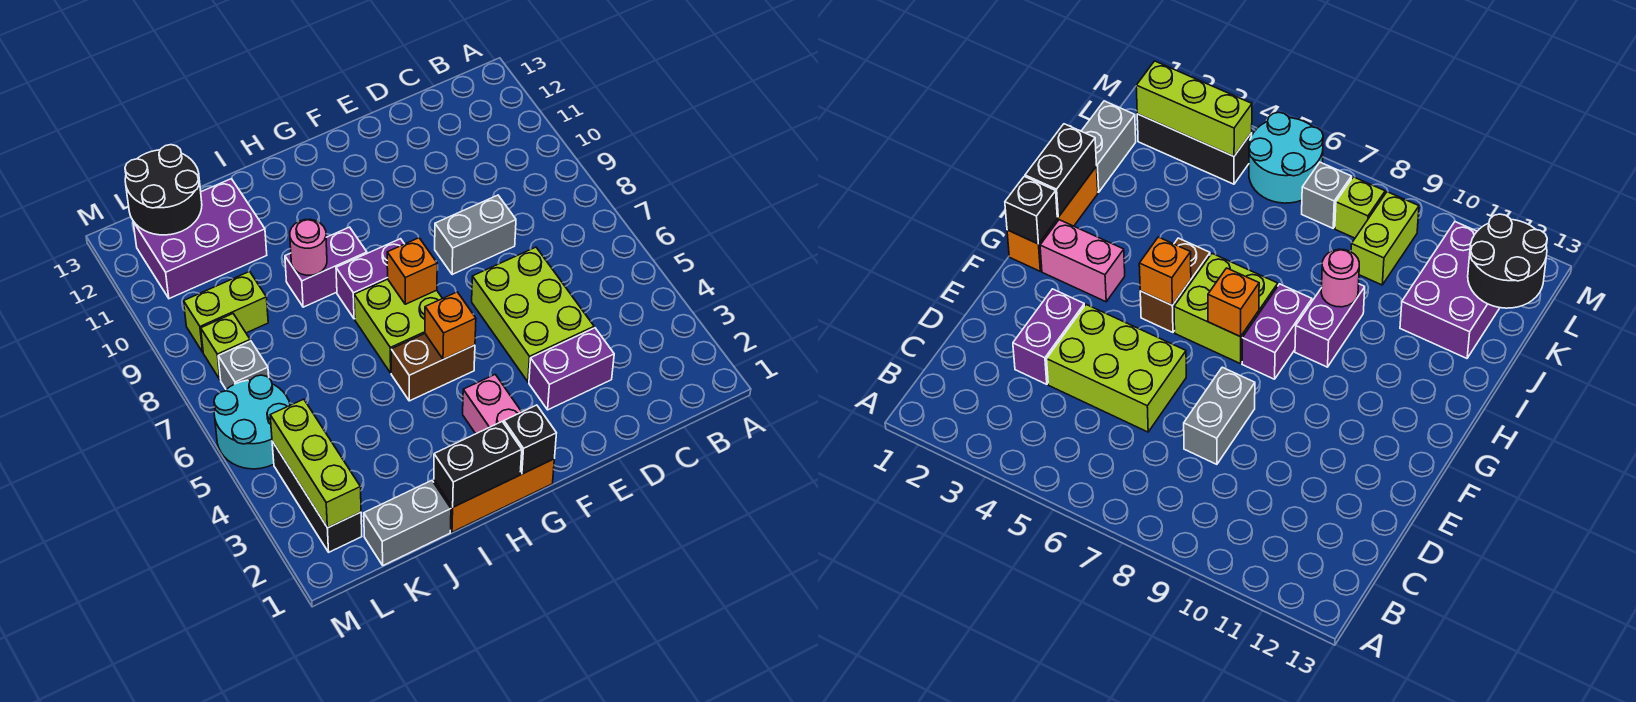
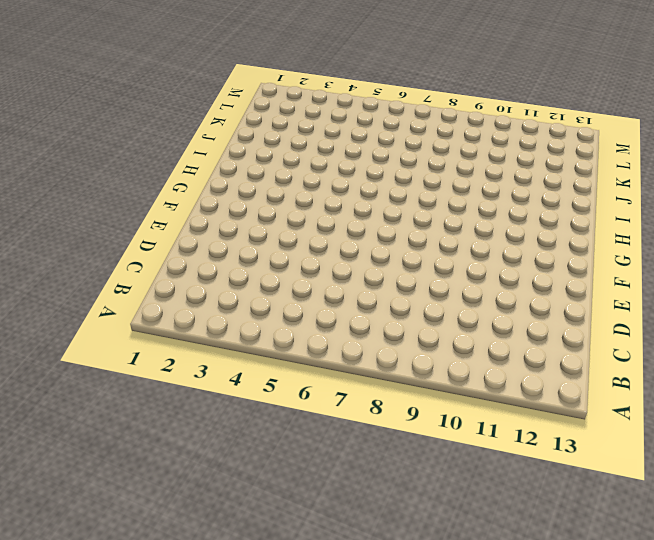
none -> purple brick D3:E3 level 1
none -> lime brick D4:E6 level 1
none -> grey brick D8:E8 level 1

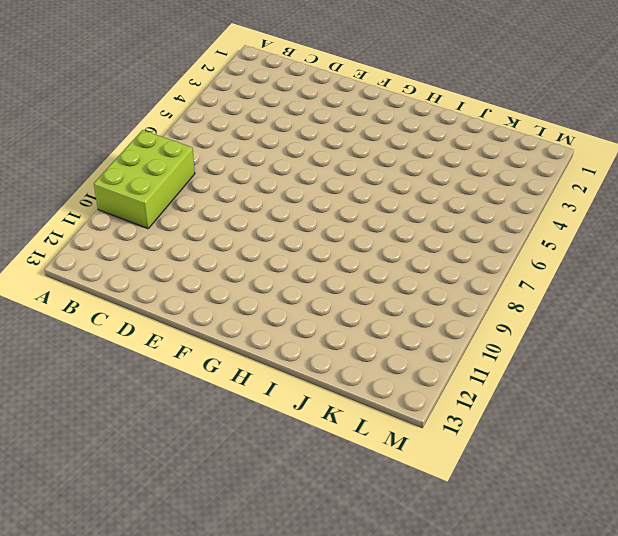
lime brick A8:B10 level 1 -> lime brick D4:E6 level 1
none -> purple brick D3:E3 level 1
none -> grey brick D8:E8 level 1
none -> orange brick G1:I1 level 1

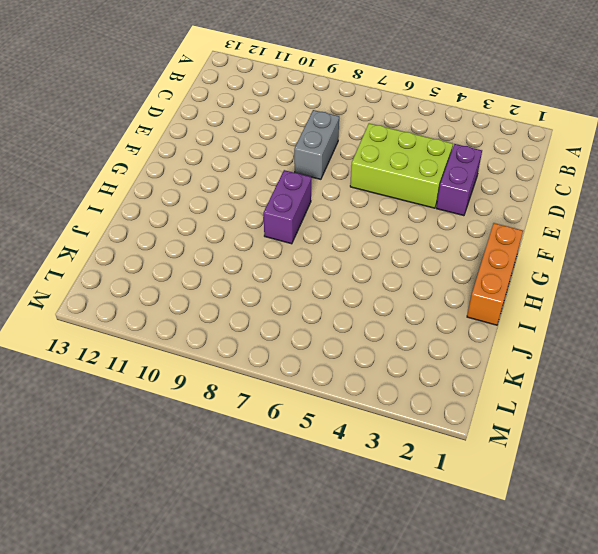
none -> pink brick G2:G3 level 1
none -> brown brick G5:H5 level 1
none -> lime brick G6:H7 level 1

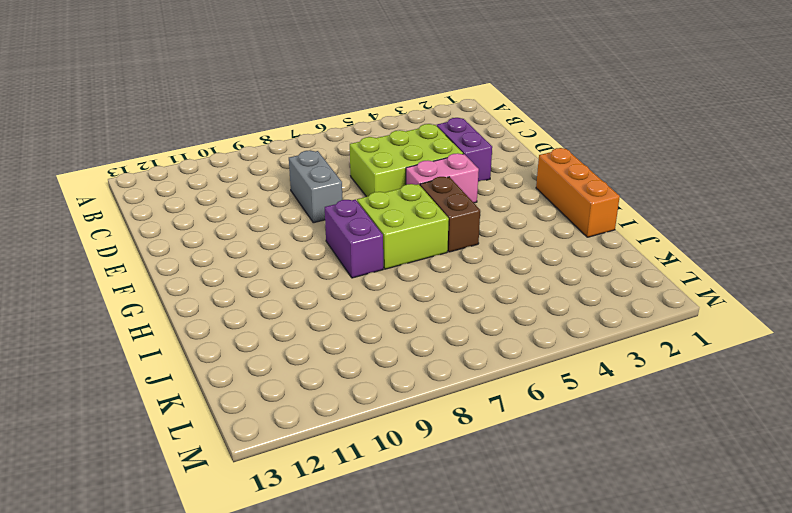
pink brick F4:F5 level 1 -> pink brick G2:G3 level 1
none -> purple brick H9:I9 level 1
none -> grey brick J1:K1 level 1
none -> purple brick J11:L12 level 1

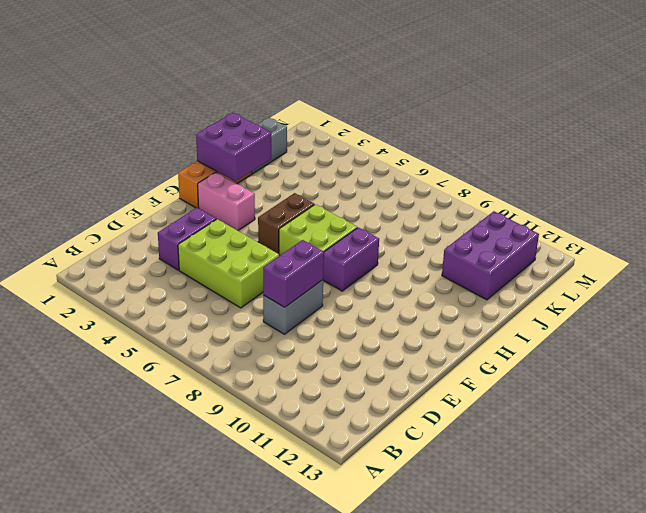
purple brick D8:E8 level 2 -> purple brick H9:I9 level 1
purple brick H1:I2 level 2 -> black brick H1:I1 level 2
none -> lime brick K9:L9 level 1
none -> black brick L2:L4 level 1
none -> cyan round brick L5:M6 level 1

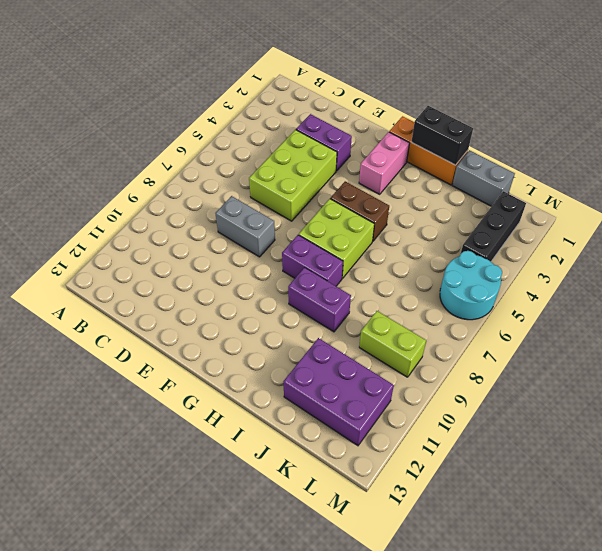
none -> grey brick L7 level 1
none -> lime brick L8 level 1
none -> black brick G1 level 2

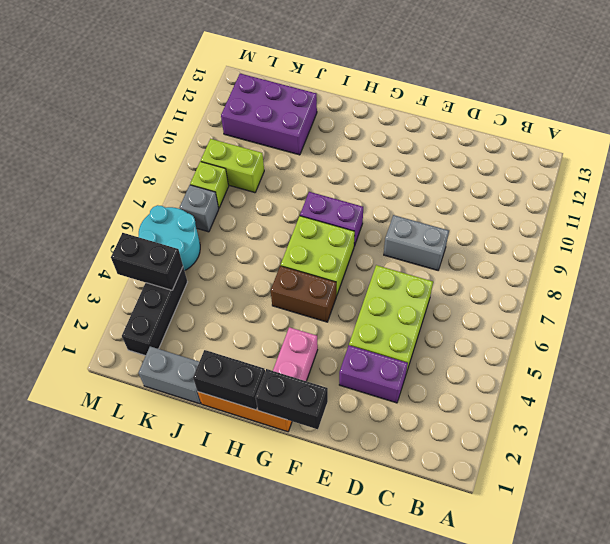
black brick F1:G1 level 2 -> black brick G1 level 2
black brick L4:M4 level 2 -> lime brick L2:L4 level 2
none -> purple brick H9:I9 level 1
none -> orange brick G5 level 2
none -> orange brick G7 level 2

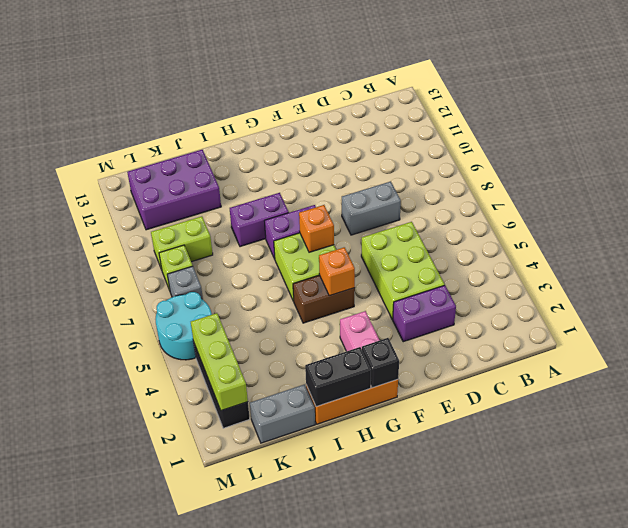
none -> pink round brick I9 level 2
none -> black round brick K12:L13 level 2

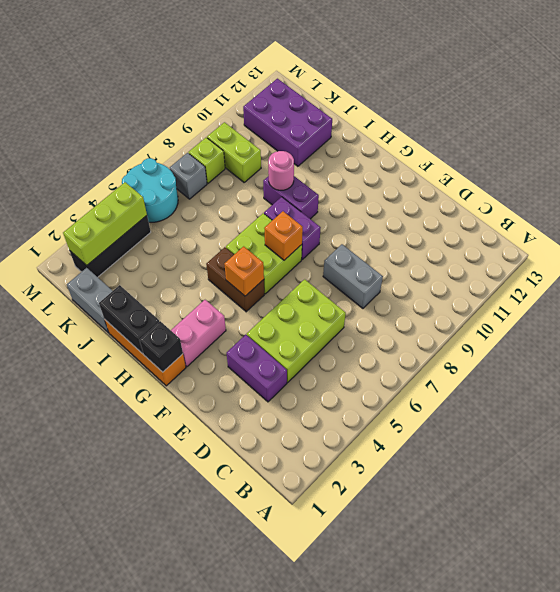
none -> black round brick K12:L13 level 2

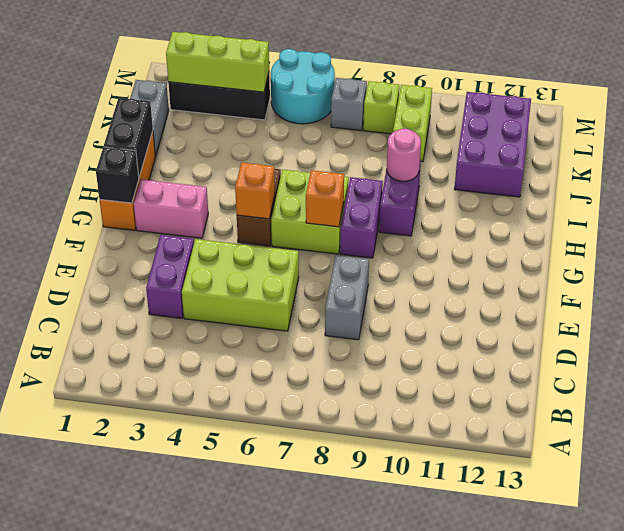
none -> black round brick K12:L13 level 2

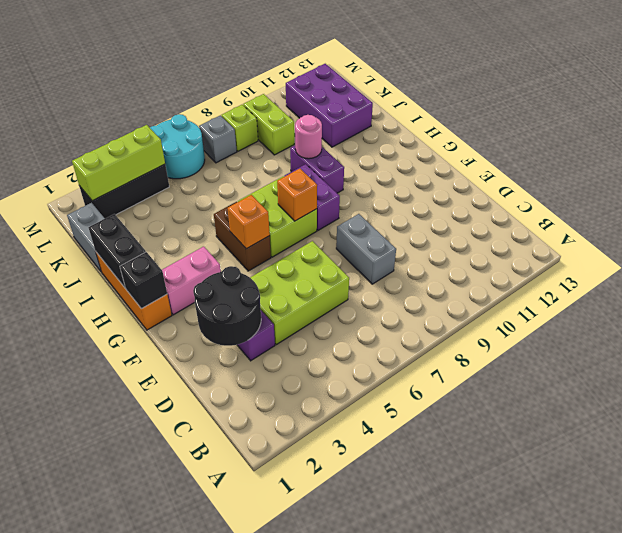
black round brick D2:E3 level 2 -> black round brick K12:L13 level 2

